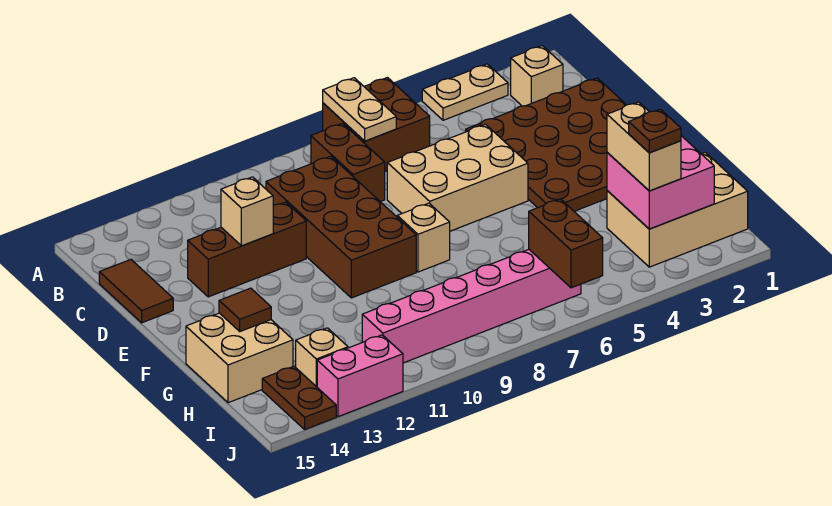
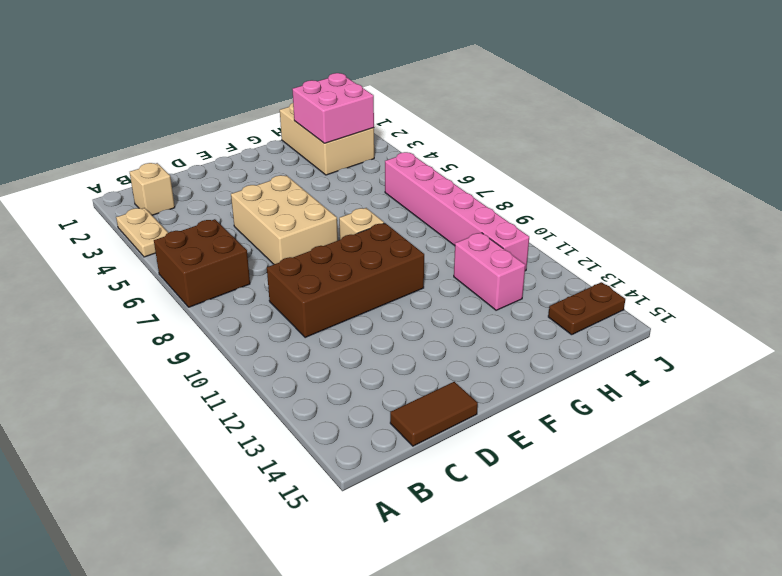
pink brick H11:H12 level 1 -> pink brick J12:J13 level 1
none -> brown brick B8:C8 level 1
none -> brown plate C1:F4 level 1
none -> brown brick D11:D13 level 1

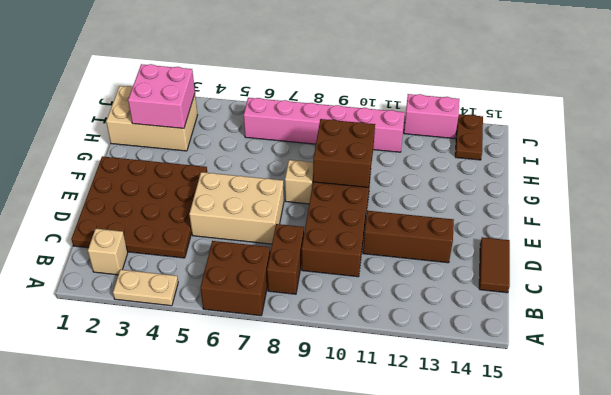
brown brick F9:G10 level 2 -> none
none -> tan brick G14:H15 level 1
none -> tan brick I13 level 1
none -> tan plate A7:B7 level 2

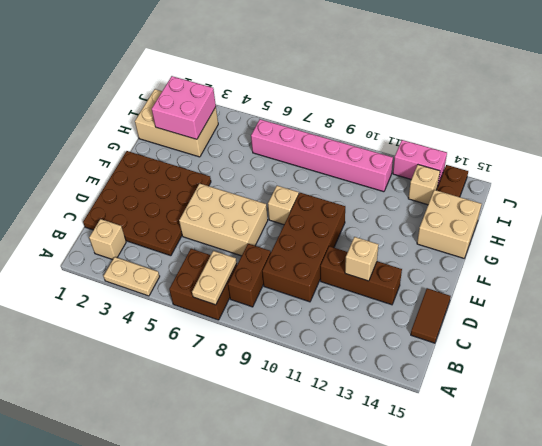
none -> brown tile G14 level 2
none -> brown brick I6:J6 level 2
none -> tan brick H3:I3 level 3

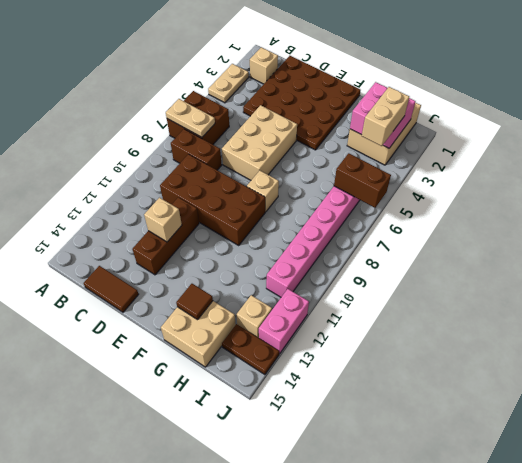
tan brick I3:I4 level 3 -> tan brick H3:I3 level 3
none -> brown plate I3 level 4

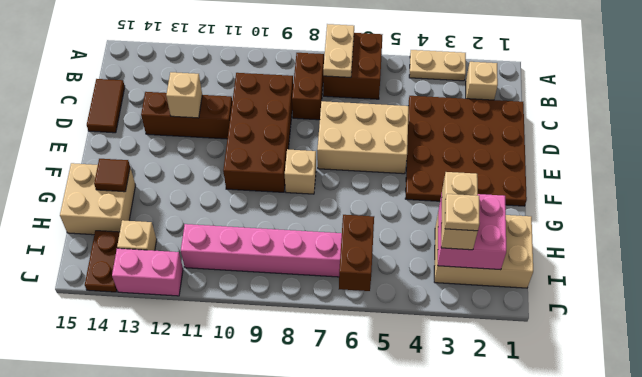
tan plate I3 level 4 -> brown plate I3 level 4

